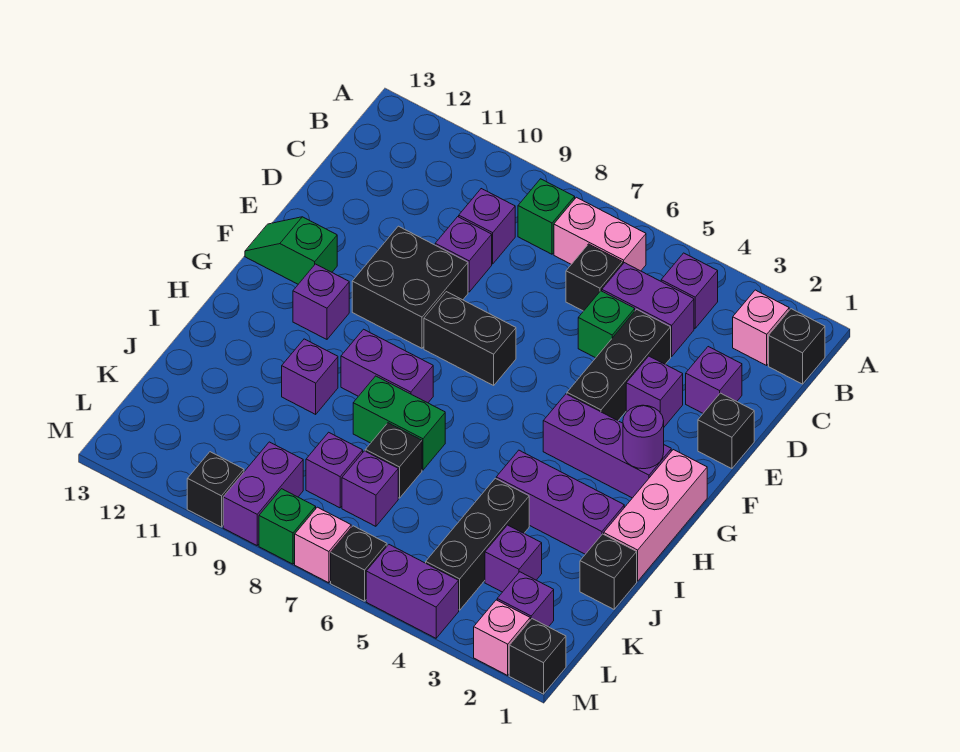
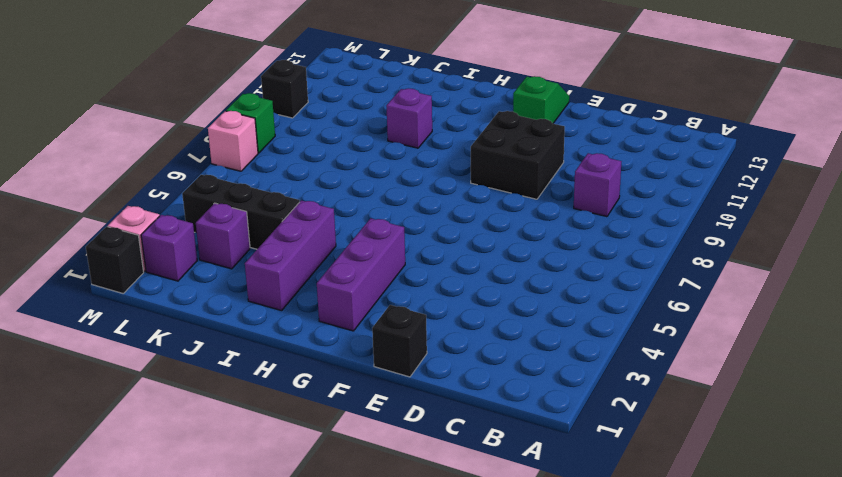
none -> black brick B1 level 1
none -> pink brick B2 level 1
none -> purple brick B4 level 1
none -> pink brick B6:B7 level 1

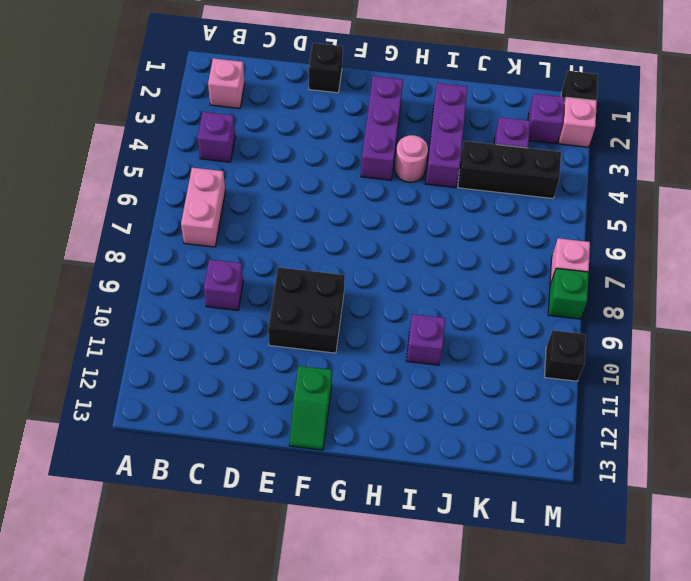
pink round brick H4 level 1 -> none
none -> black brick B1 level 1
none -> green brick B8 level 1
none -> purple brick C4:C5 level 1
none -> black brick C6 level 1

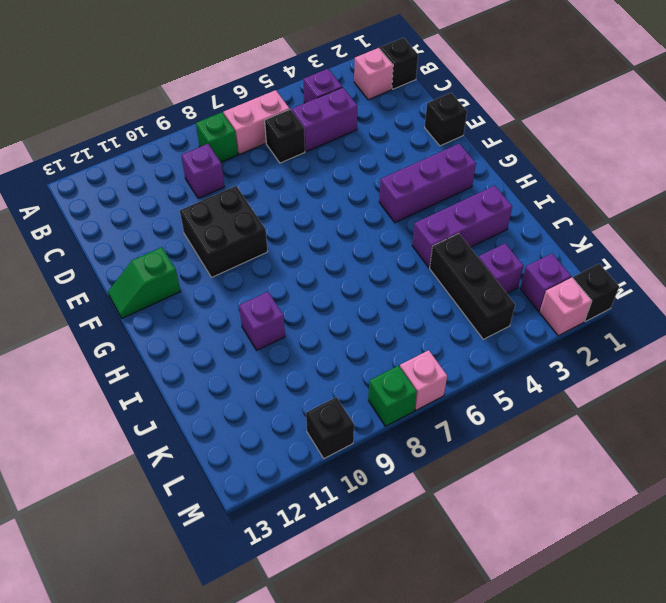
none -> purple brick D2 level 1
none -> black brick D4:F4 level 1
none -> green brick D5 level 1
none -> purple brick D9 level 1

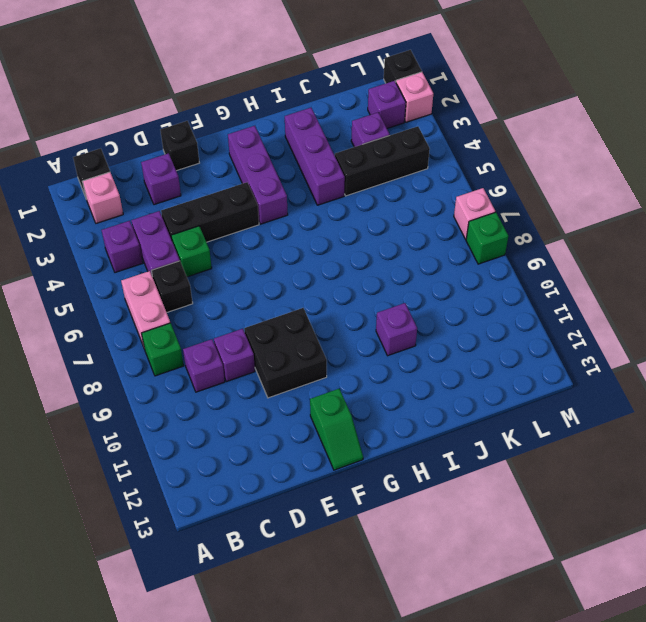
none -> purple brick E3 level 1
none -> black brick F7:F8 level 1
none -> pink brick G1:I1 level 1
none -> purple brick G11 level 1

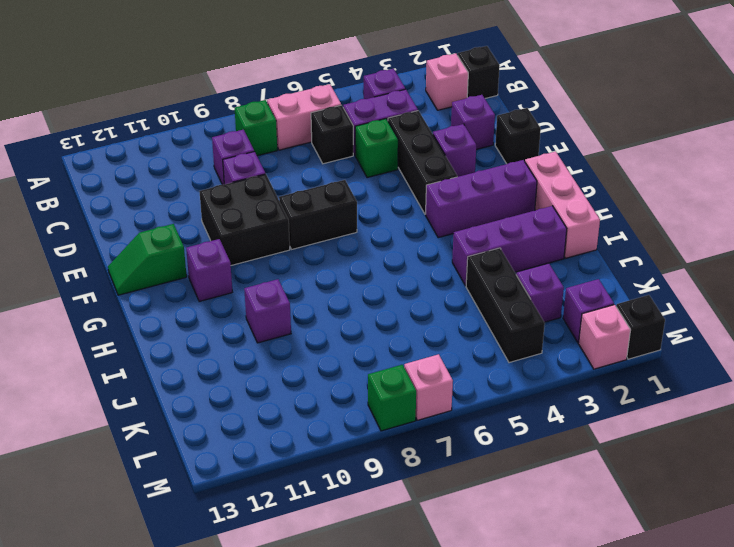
none -> purple brick H8:H9 level 1
none -> green brick I7:I8 level 1
none -> black brick J1 level 1
none -> black brick J7 level 1

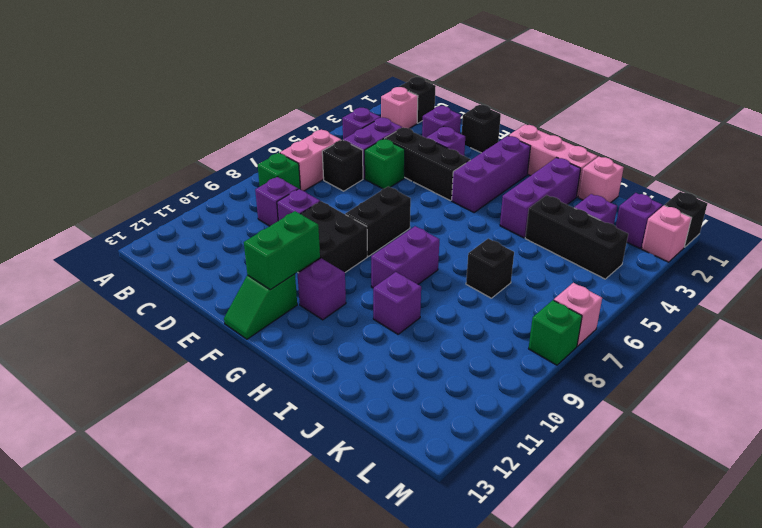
green brick F11:F12 level 2 -> green brick I7:I8 level 1
pink brick J1 level 1 -> black brick J1 level 1
none -> purple brick K7 level 1
none -> purple brick K8 level 1
none -> purple brick L9:M9 level 1
none -> purple brick M4:M5 level 1

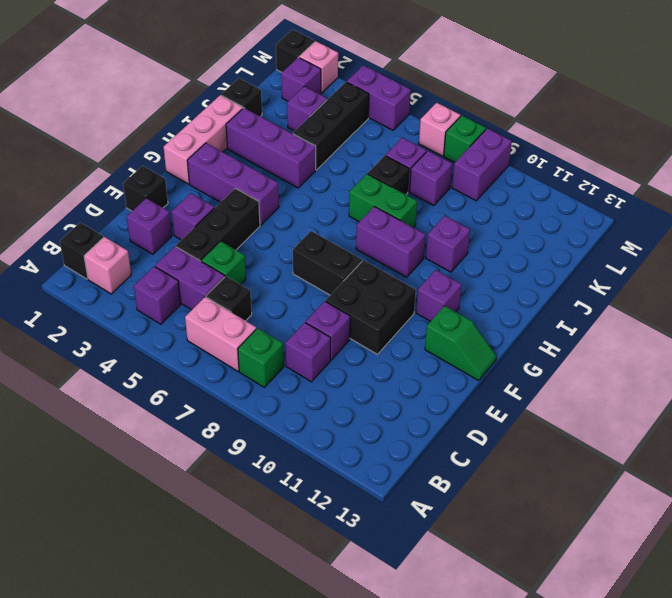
none -> black brick M6 level 1
none -> black brick M10 level 1
none -> purple round brick G2 level 2

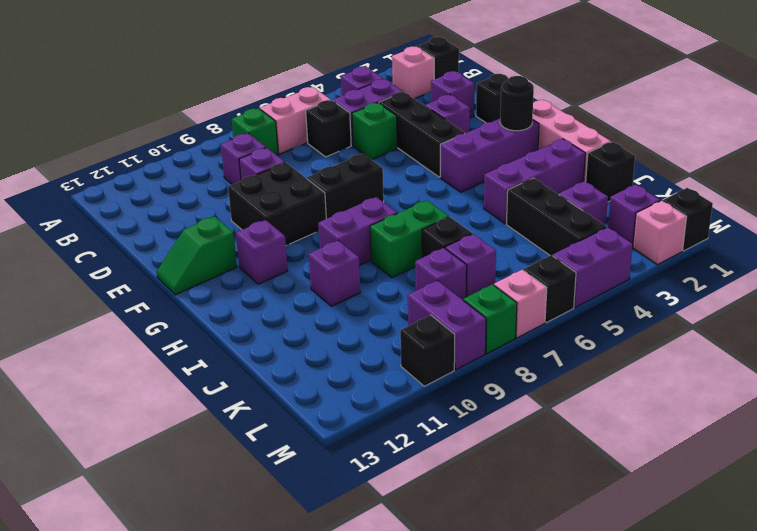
black round brick G2 level 2 -> purple round brick G2 level 2

